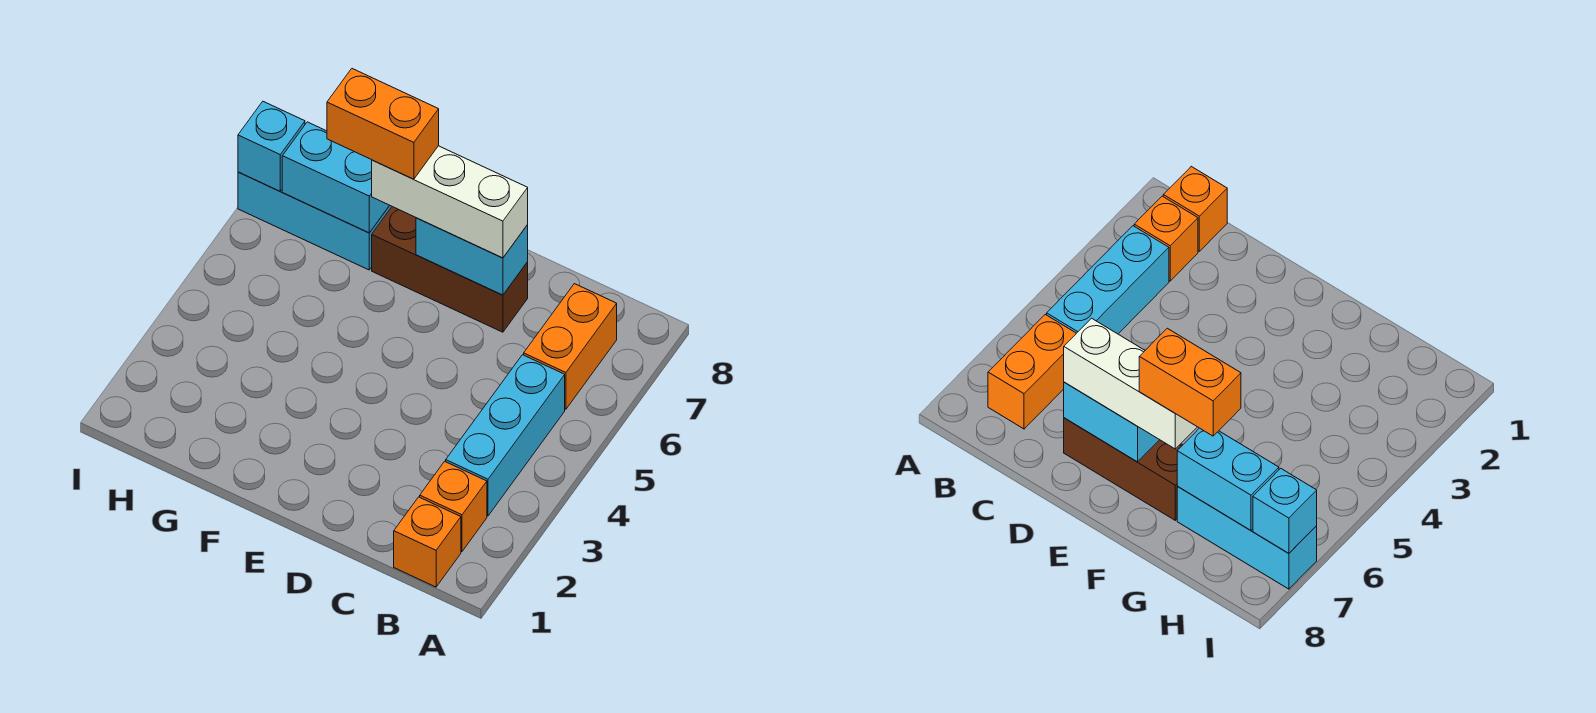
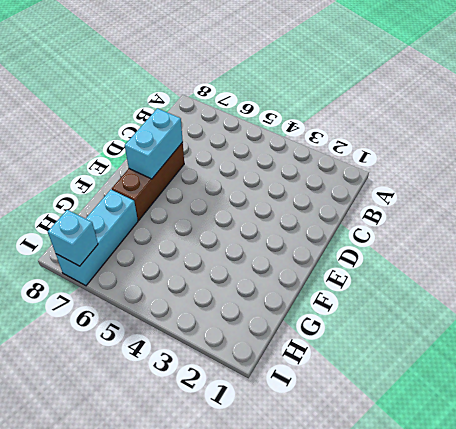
none -> orange brick B1 level 1
none -> orange brick B2 level 1

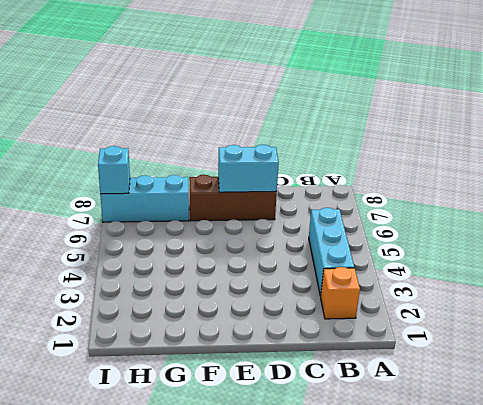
none -> orange brick B1 level 1
none -> orange brick B6:B7 level 1

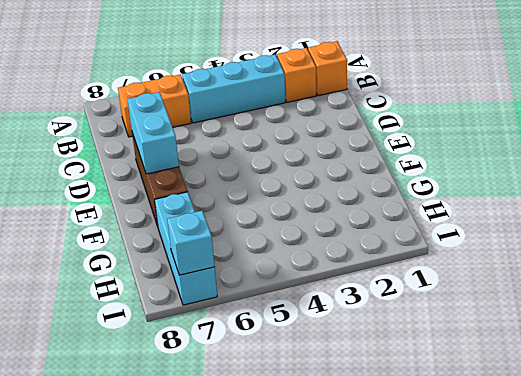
none -> cyan brick G7:H7 level 2
none -> white brick D7:F7 level 3

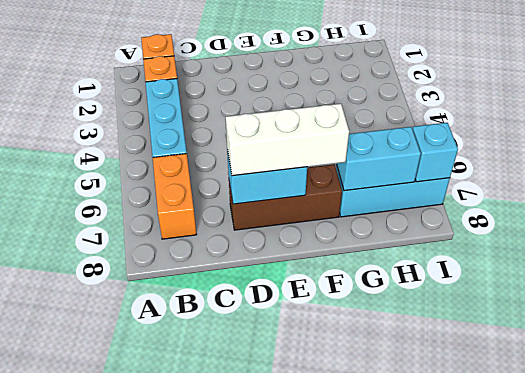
none -> orange brick F7:G7 level 4

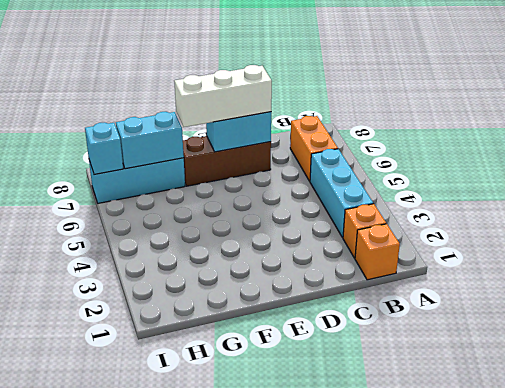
none -> orange brick F7:G7 level 4

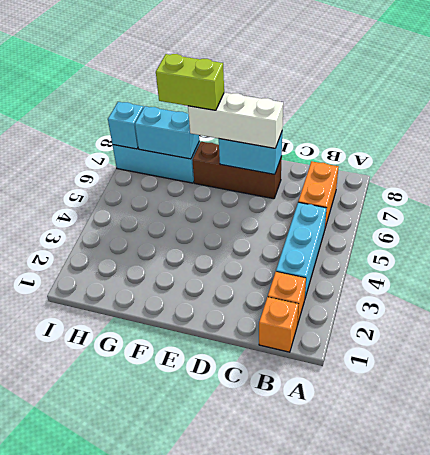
lime brick F7:G7 level 4 -> orange brick F7:G7 level 4

